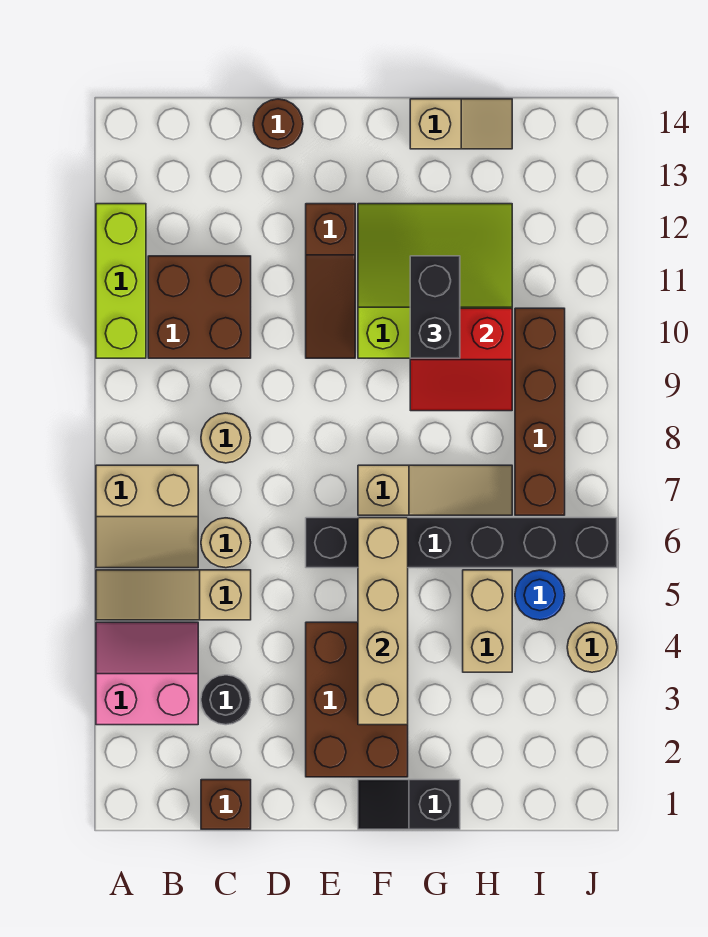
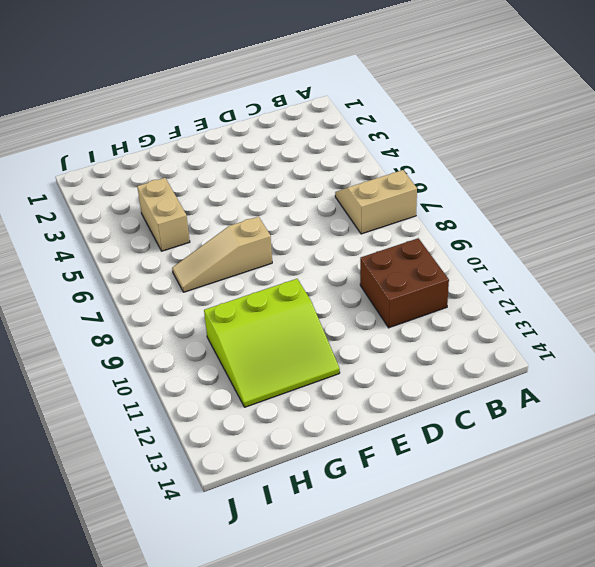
none -> pink slope A3:B4 level 1 top 3
none -> tan slope A5:C5 level 1 top C
none -> lime brick A10:A12 level 1

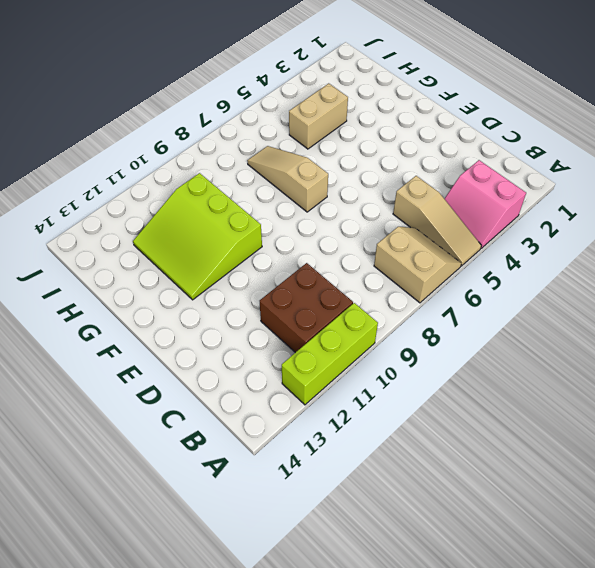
none -> brown brick C1 level 1
none -> black round brick C3 level 1
none -> tan round brick C6 level 1

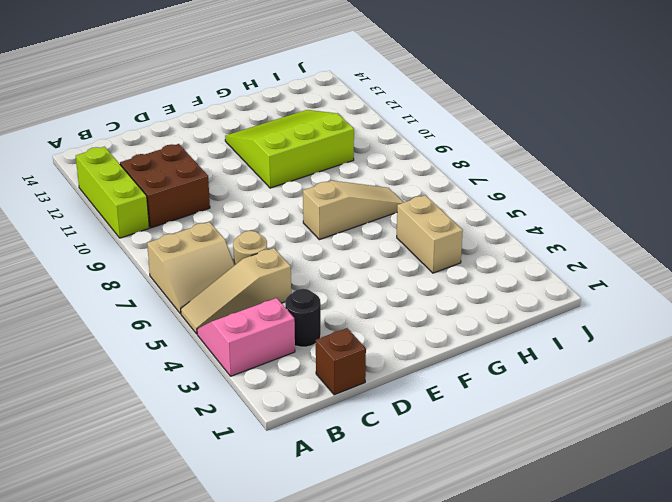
none -> tan round brick C8 level 1
none -> brown round brick D14 level 1
none -> brown brick E2:F4 level 1

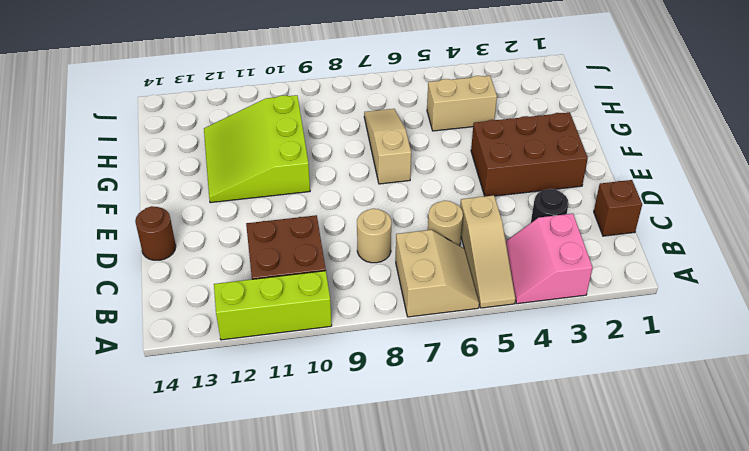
none -> black brick E6:J6 level 1
none -> brown slope E10:E12 level 1 top 12
none -> black slope F1:G1 level 1 top G

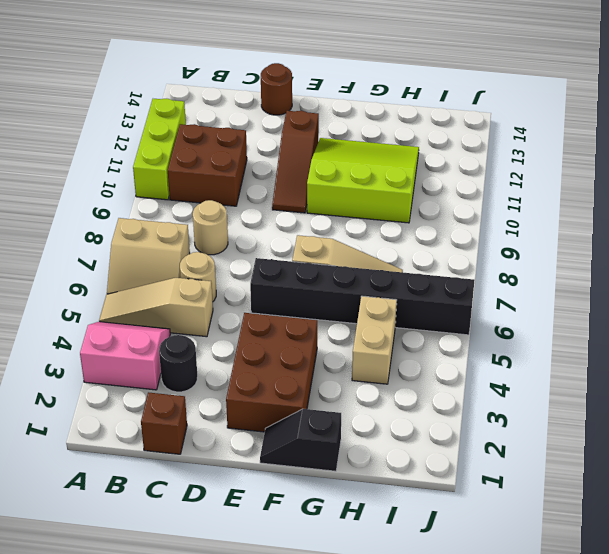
none -> tan slope G14:H14 level 1 top G
none -> blue round brick I5 level 1
none -> brown brick I7:I10 level 1

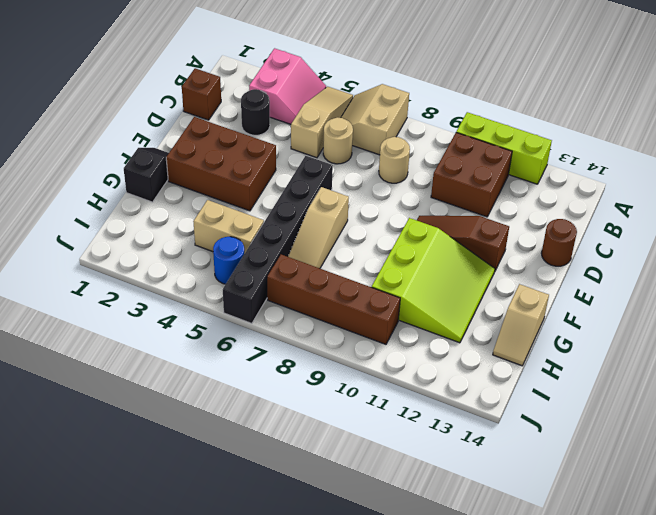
none -> tan round brick J4 level 1
none -> tan brick F3:F6 level 2
none -> red slope G9:H10 level 2 top 10

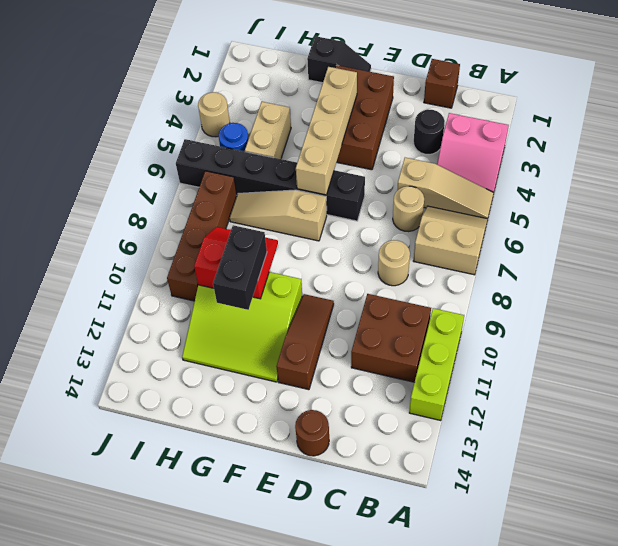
none -> tan slope G14:H14 level 1 top G

